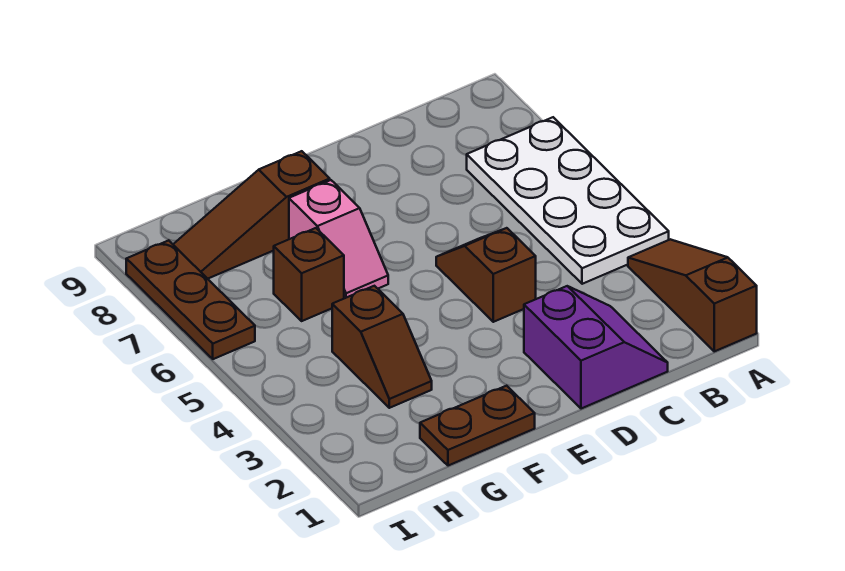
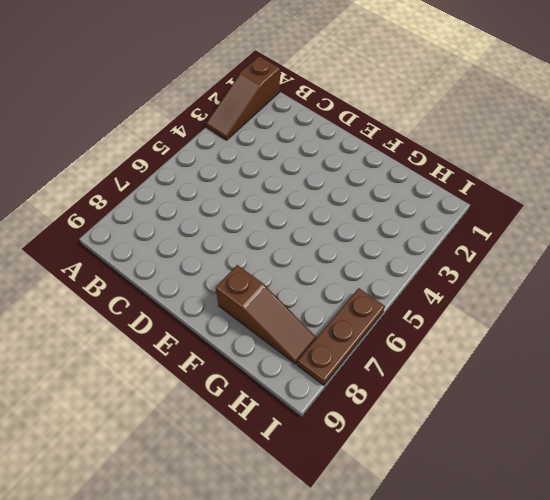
none -> white plate A4:B7 level 1
none -> purple slope C1:D2 level 1 top D

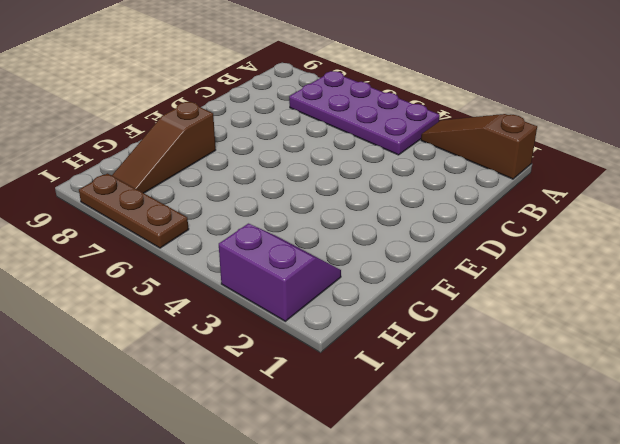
purple plate A4:B7 level 1 -> white plate A4:B7 level 1
purple slope H2:I3 level 1 top I -> purple slope C1:D2 level 1 top D
none -> brown slope D4:D5 level 1 top 4
none -> brown plate F1:G1 level 1

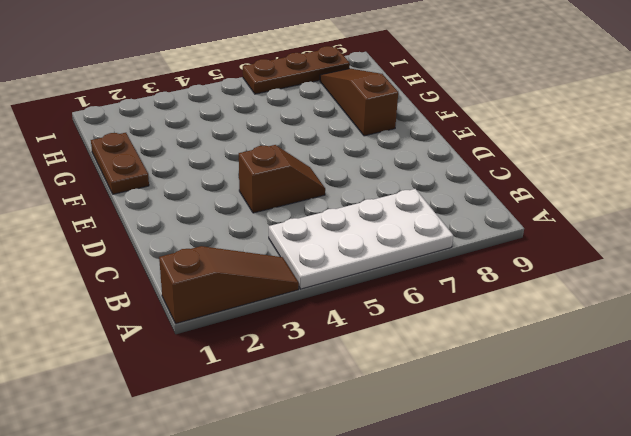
none -> purple slope C1:D2 level 1 top D
none -> pink slope F6:F7 level 1 top 7

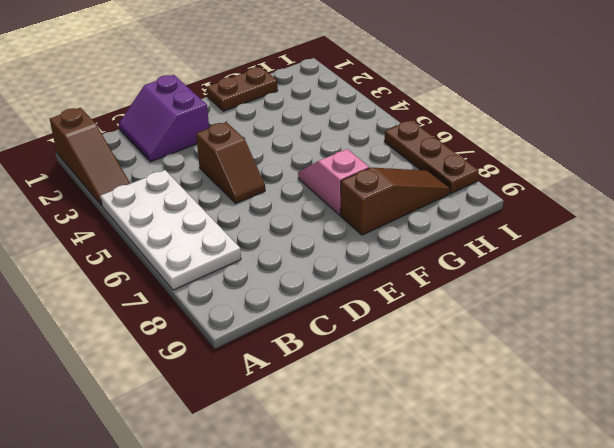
none -> brown slope G3:G4 level 1 top 4
none -> brown brick G6 level 1

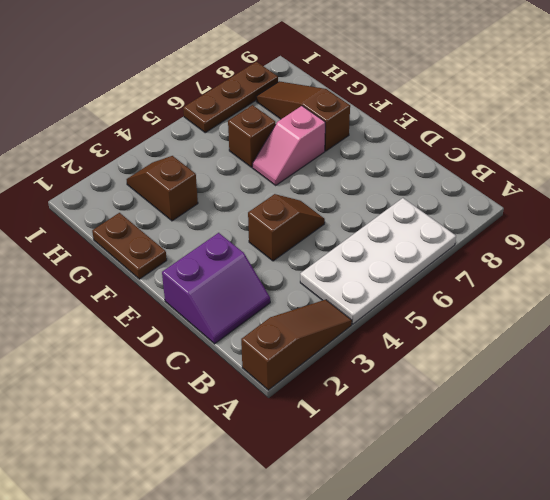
brown slope G3:H3 level 1 top G -> brown slope G3:G4 level 1 top 4

